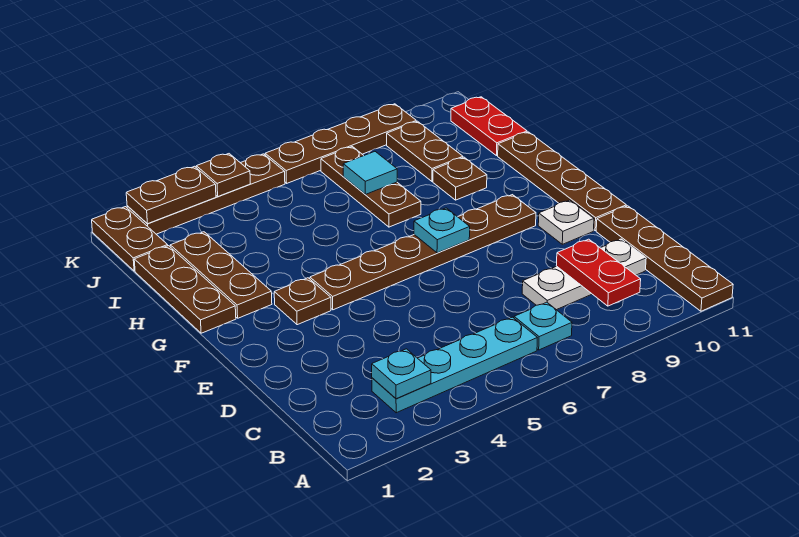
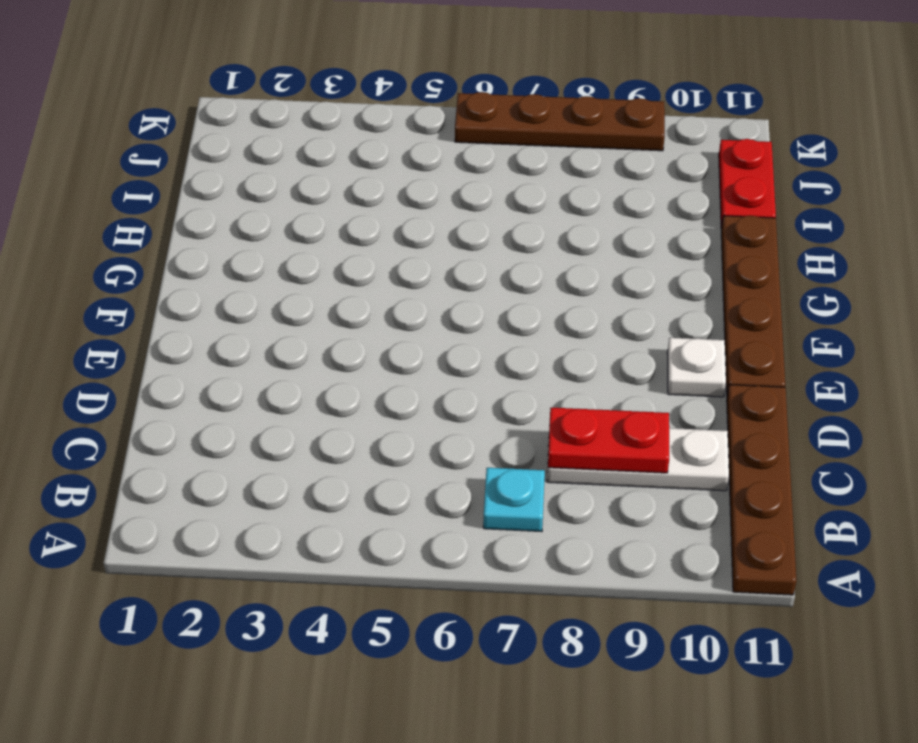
red plate C8:C9 level 2 -> red plate B9:C9 level 2
none -> cyan plate B3:B6 level 1
none -> brown plate F3 level 1
none -> brown plate F4:F9 level 1

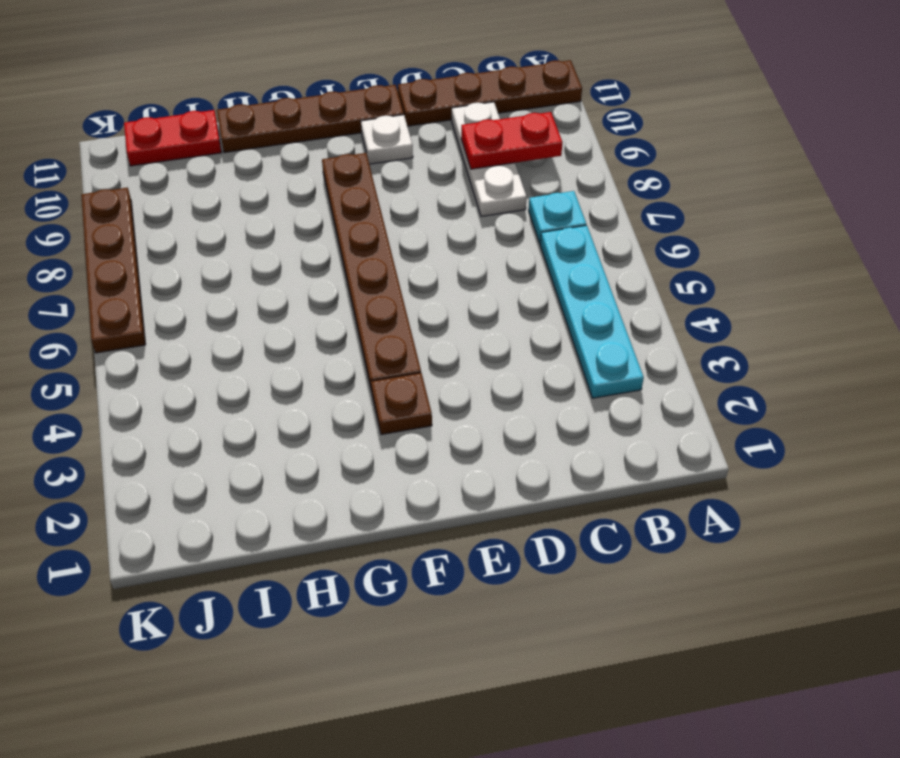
none -> brown plate G1:I1 level 1
none -> brown plate G2:I2 level 1
none -> brown plate H7:J7 level 1

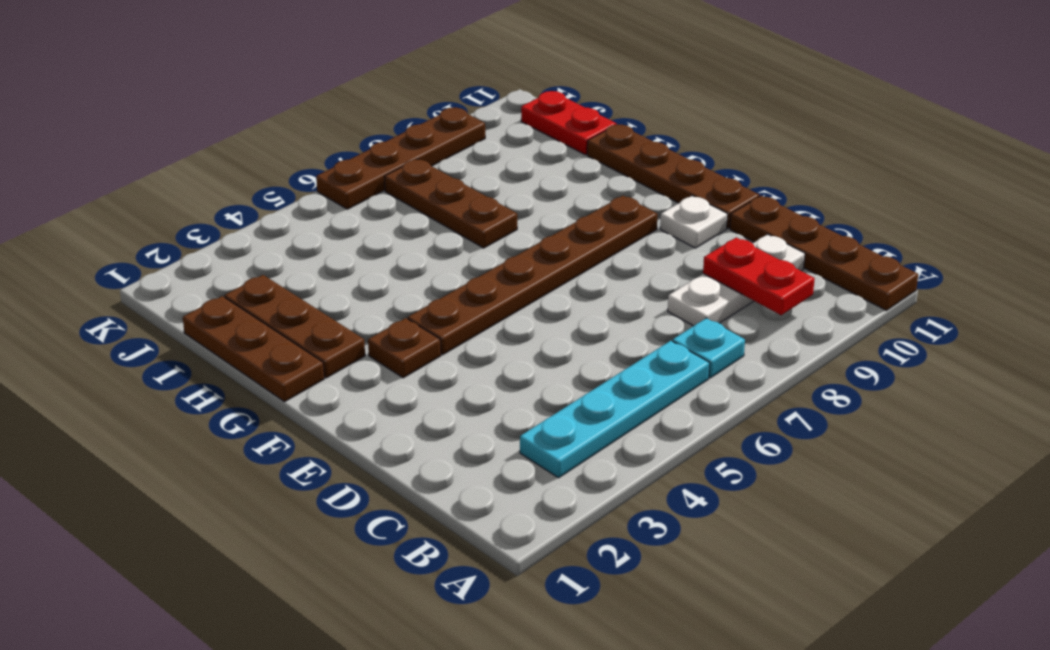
none -> brown plate H9 level 1
none -> brown plate I9:J9 level 1
none -> brown plate J1:K1 level 1

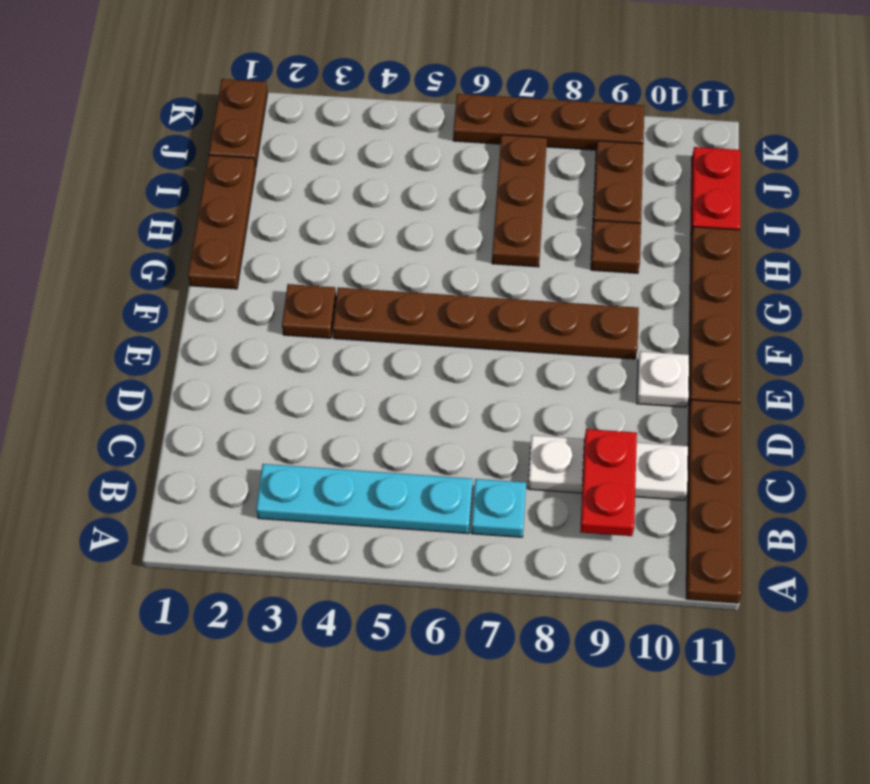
none -> brown plate G2:I2 level 1
none -> brown plate K2:K5 level 1
none -> cyan plate B3 level 2

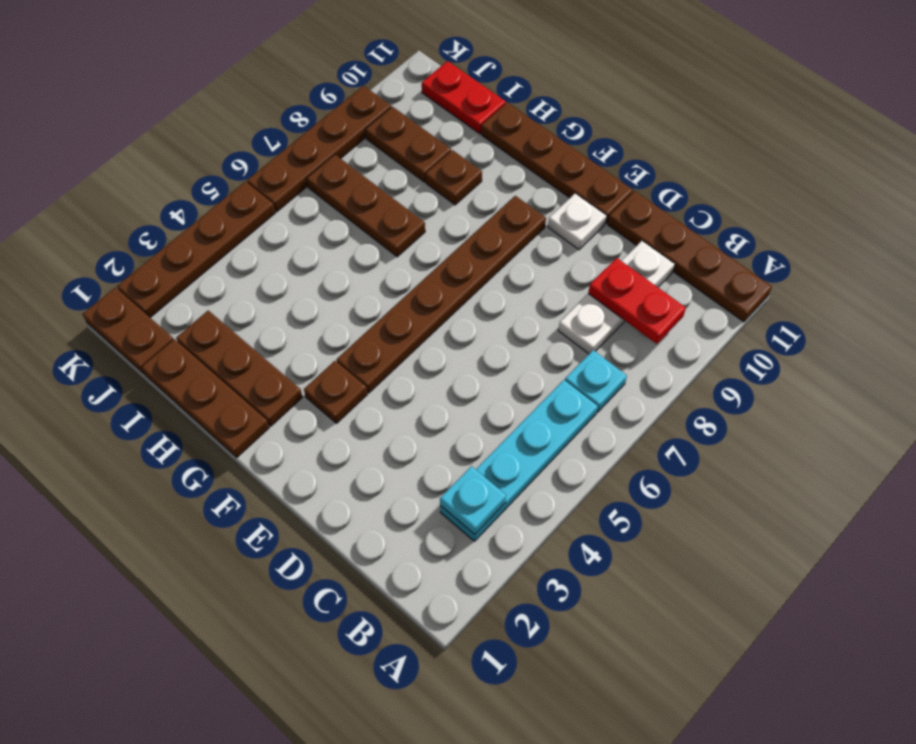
none -> cyan plate F7 level 2
none -> cyan tile I7 level 2
none -> brown plate K2:K3 level 2

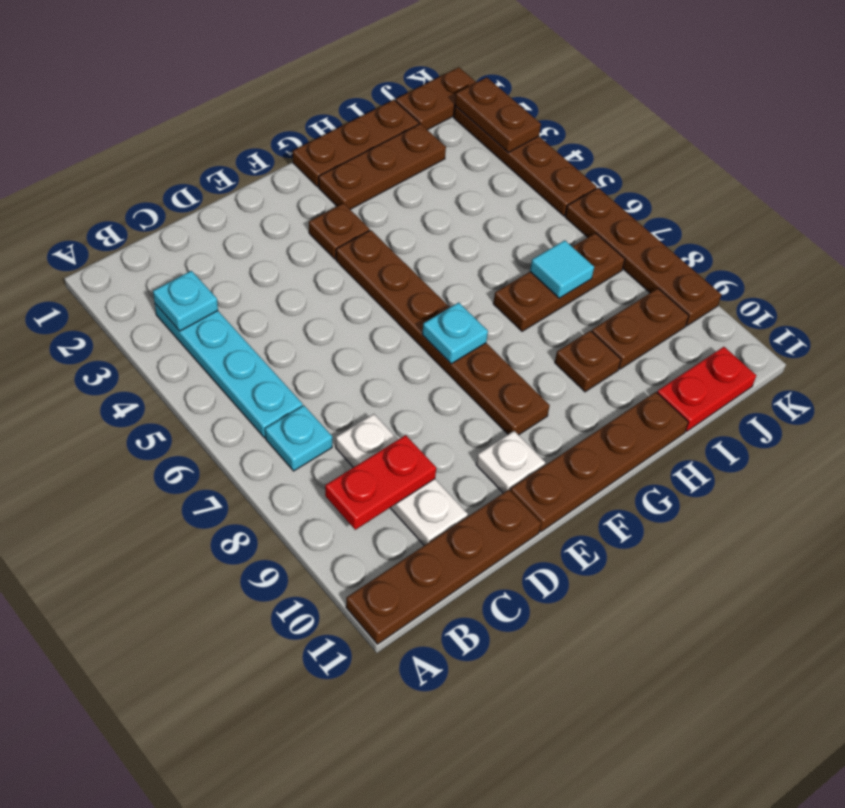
none -> brown plate K4 level 2

